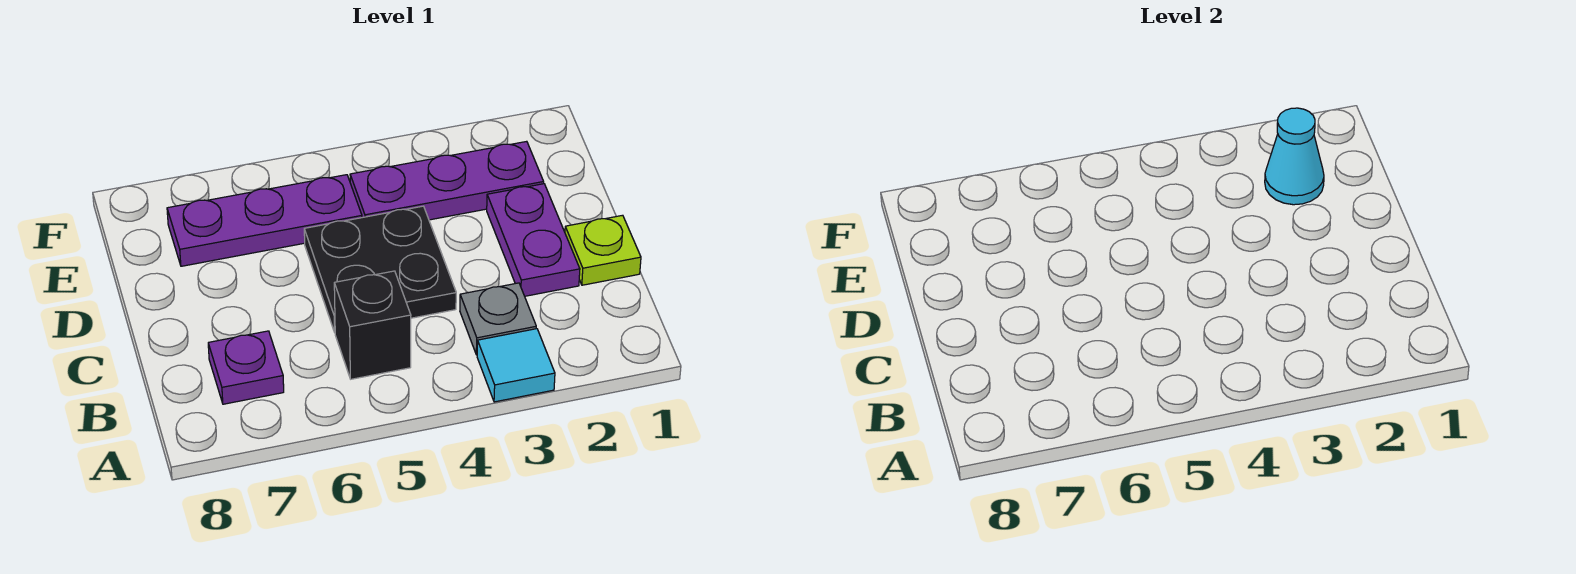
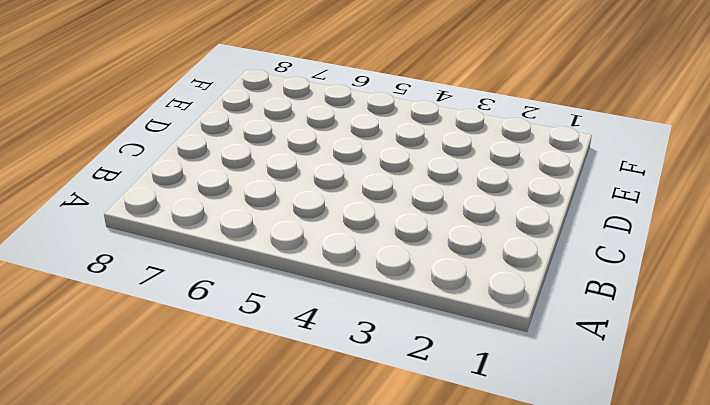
none -> cyan tile A3 level 1
none -> grey plate B3 level 1

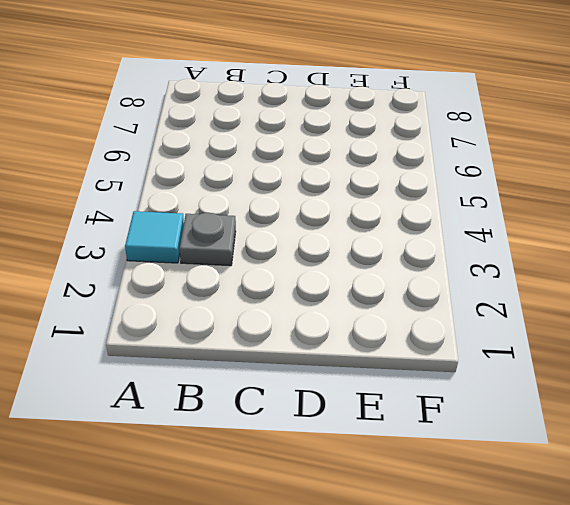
none -> black brick B5 level 1
none -> purple plate B7 level 1

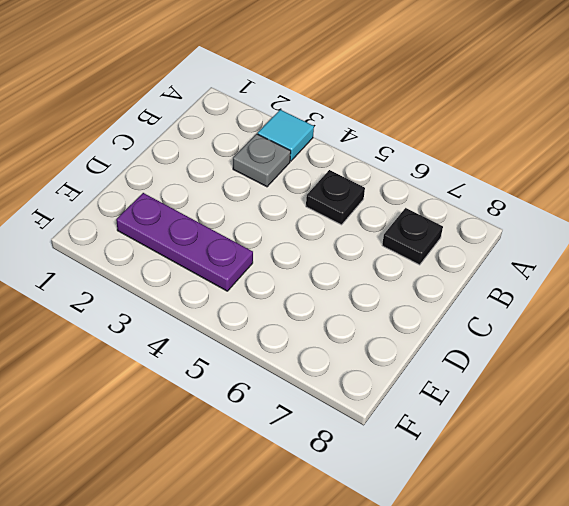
black plate B5 level 1 -> black brick B5 level 1
black plate B7 level 1 -> purple plate B7 level 1
none -> lime plate C1 level 1
none -> purple plate C2:D2 level 1

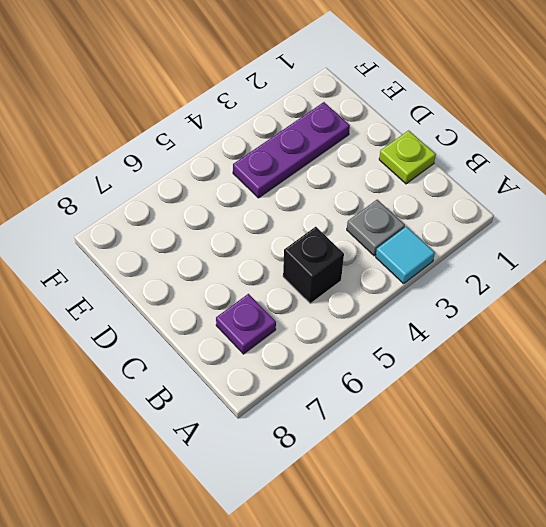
none -> purple plate C2:D2 level 1
none -> black plate C4:D5 level 1

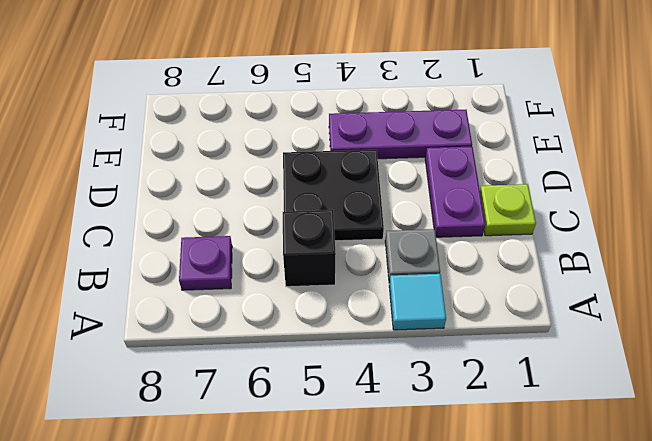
none -> purple plate E5:E7 level 1
none -> cyan cone E2 level 2

